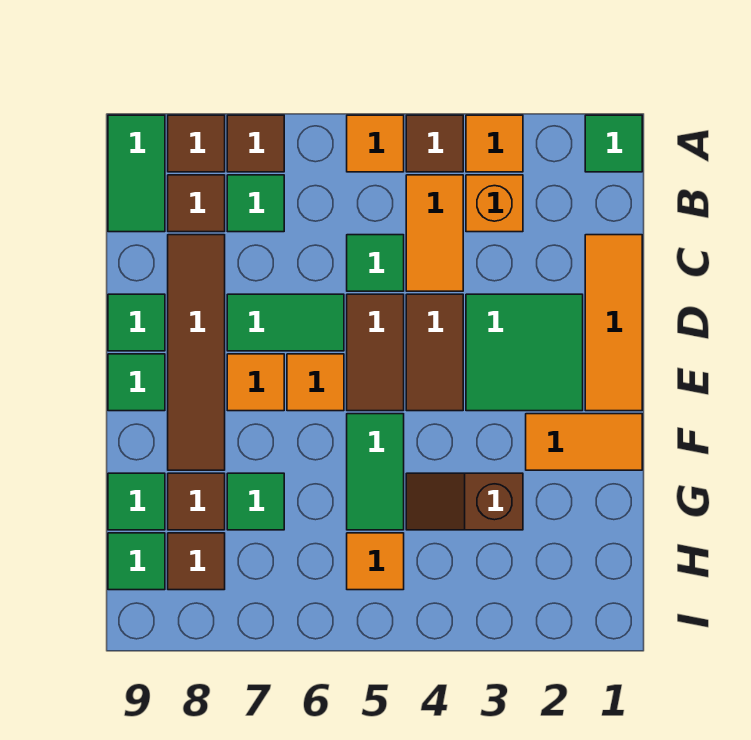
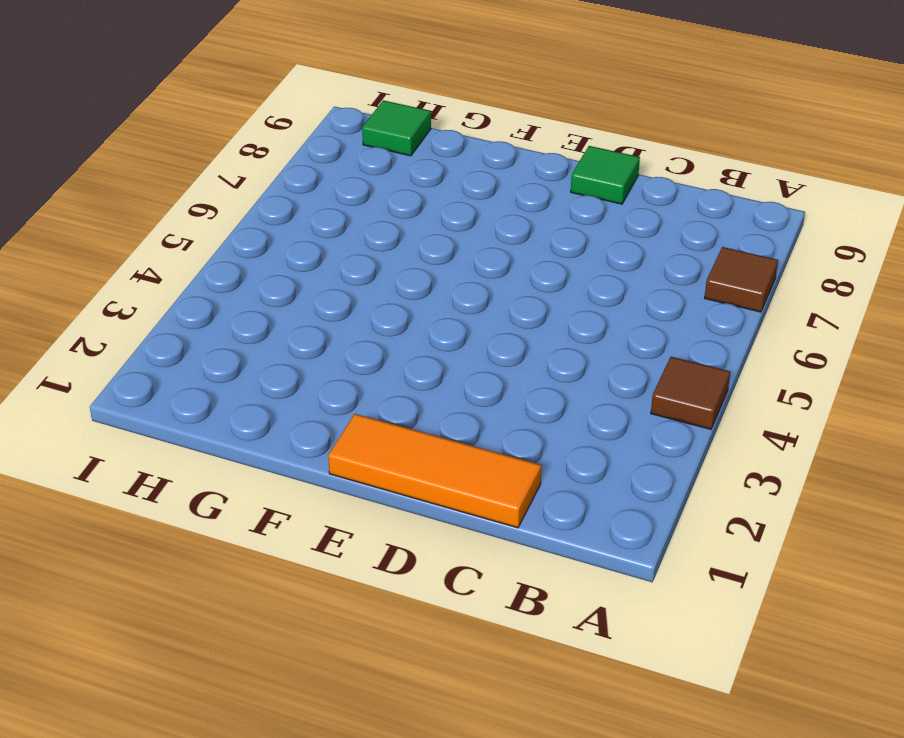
none -> green tile A1 level 1
none -> orange tile A3 level 1
none -> orange tile A5 level 1
none -> brown tile A8 level 1

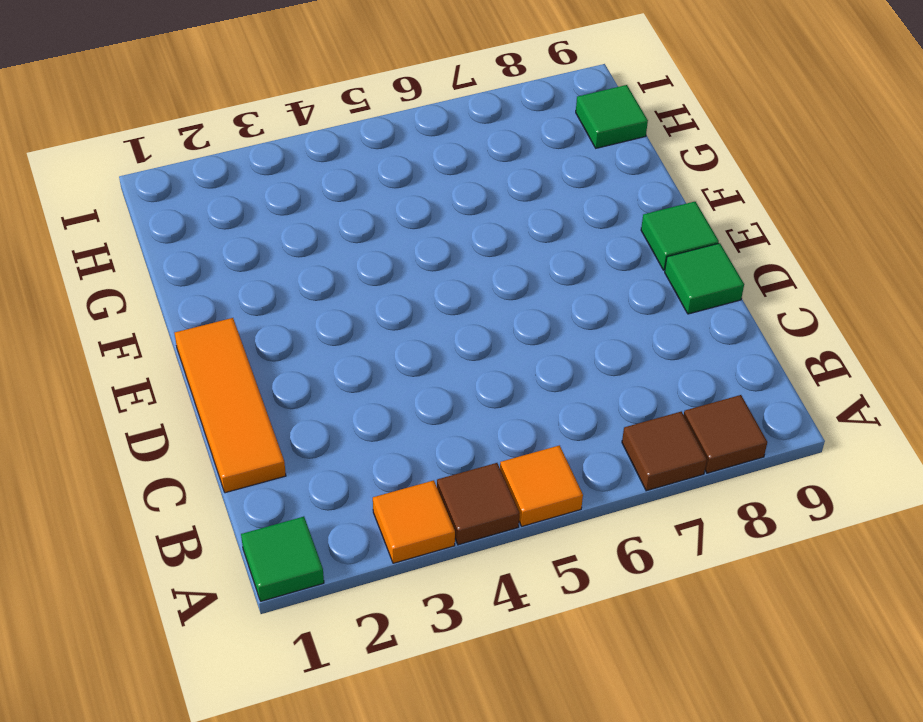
none -> green tile A9:B9 level 1
none -> orange brick B3 level 1
none -> orange tile B4:C4 level 1
none -> green tile B7 level 1

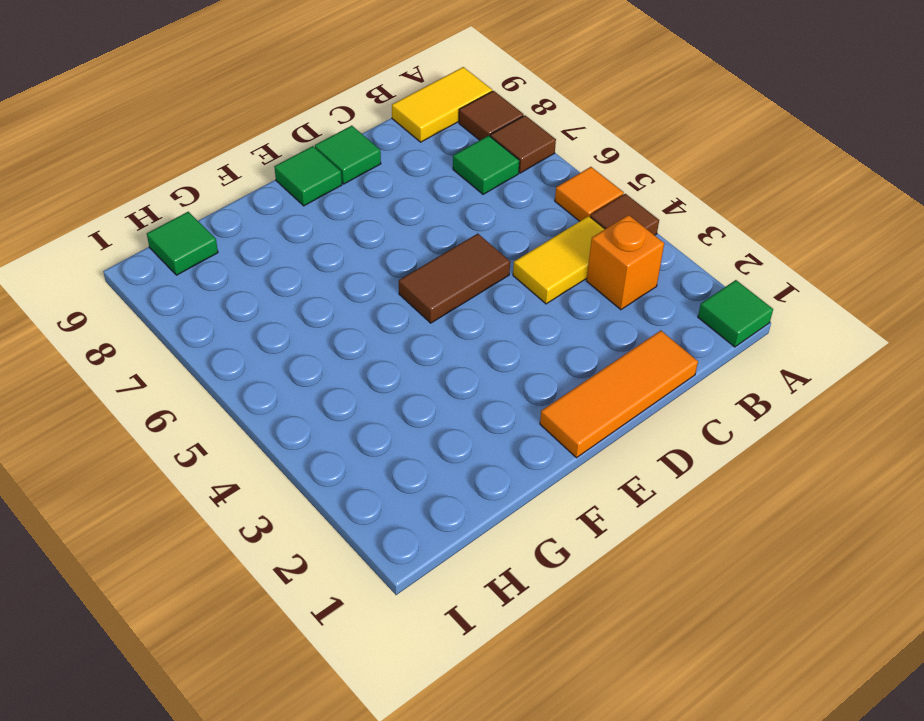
yellow tile A9:B9 level 1 -> green tile A9:B9 level 1
yellow tile B4:C4 level 1 -> orange tile B4:C4 level 1
none -> orange tile A3 level 1
none -> brown tile B8 level 1
none -> green tile C5 level 1
none -> brown tile C8:F8 level 1

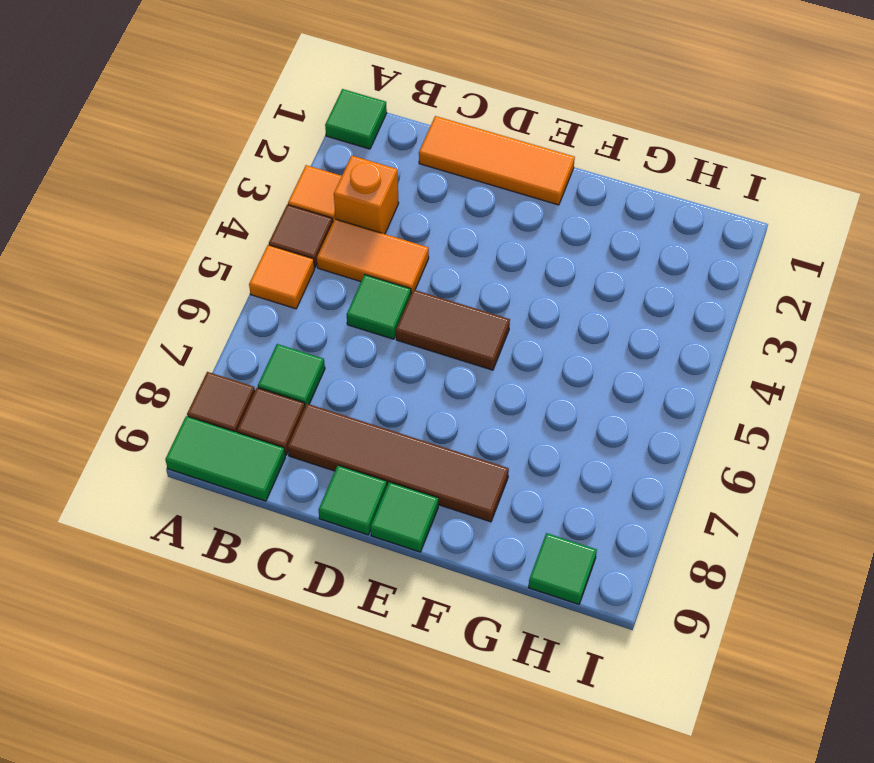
none -> brown tile A7 level 1
none -> green tile D2:E3 level 1
none -> brown tile D4:E4 level 1
none -> green tile D6:D7 level 1

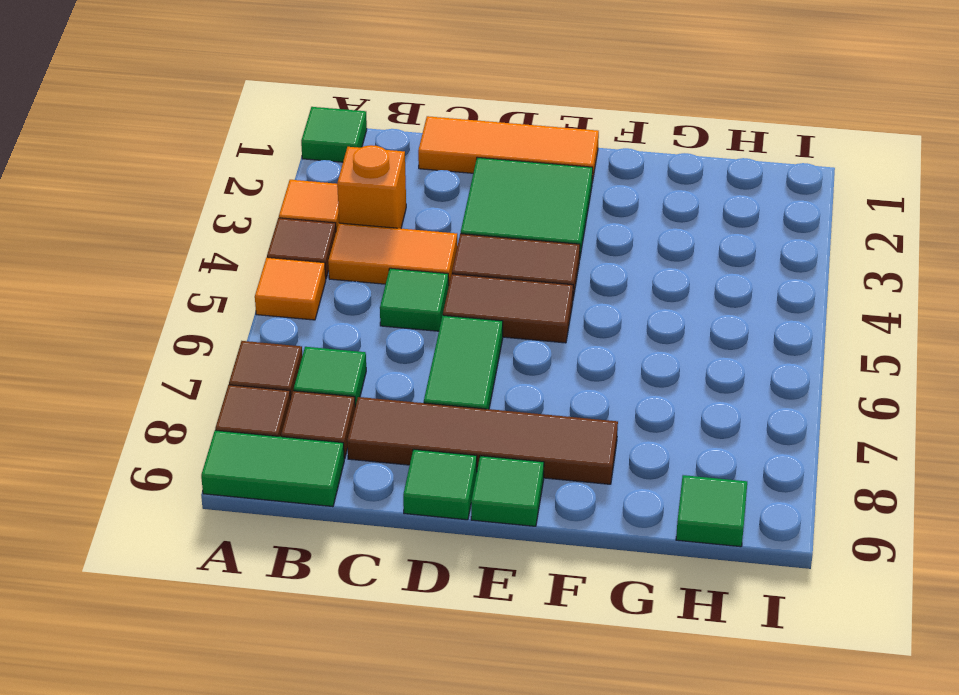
none -> orange tile E6 level 1
none -> orange tile E7 level 1
none -> orange tile F1:F2 level 1
none -> green tile F5:G5 level 1

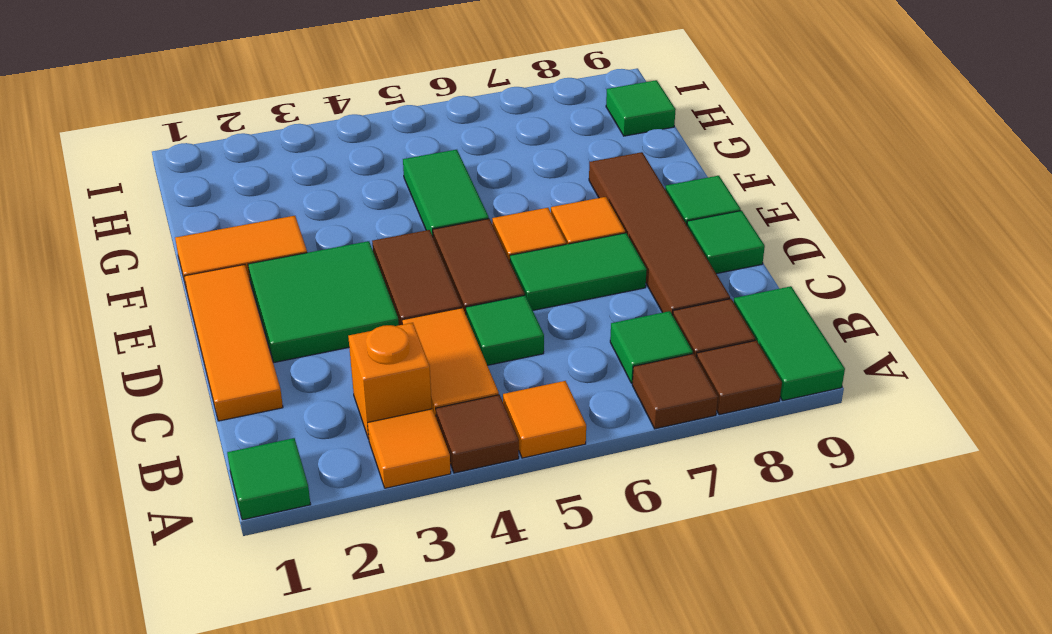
none -> brown slope G3:G4 level 1 top 3
none -> green tile G7 level 1
none -> brown tile G8 level 1
none -> green tile G9 level 1

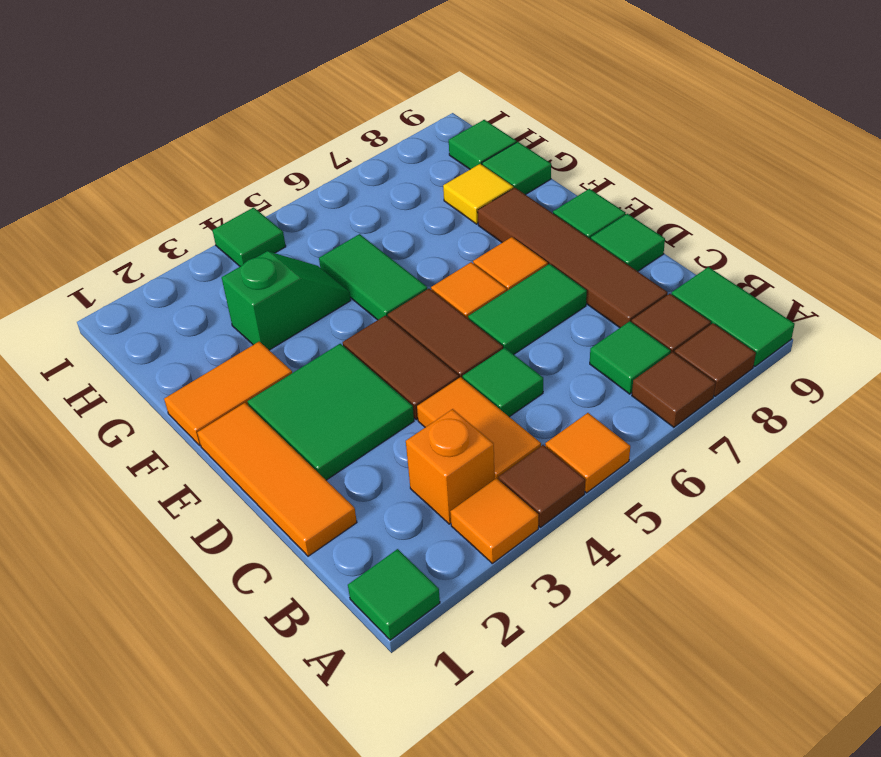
green slope G3:G4 level 1 top 3 -> brown slope G3:G4 level 1 top 3
yellow tile G8 level 1 -> brown tile G8 level 1
green tile I4 level 1 -> green tile G7 level 1
none -> orange tile H5 level 1
none -> brown tile H8 level 1

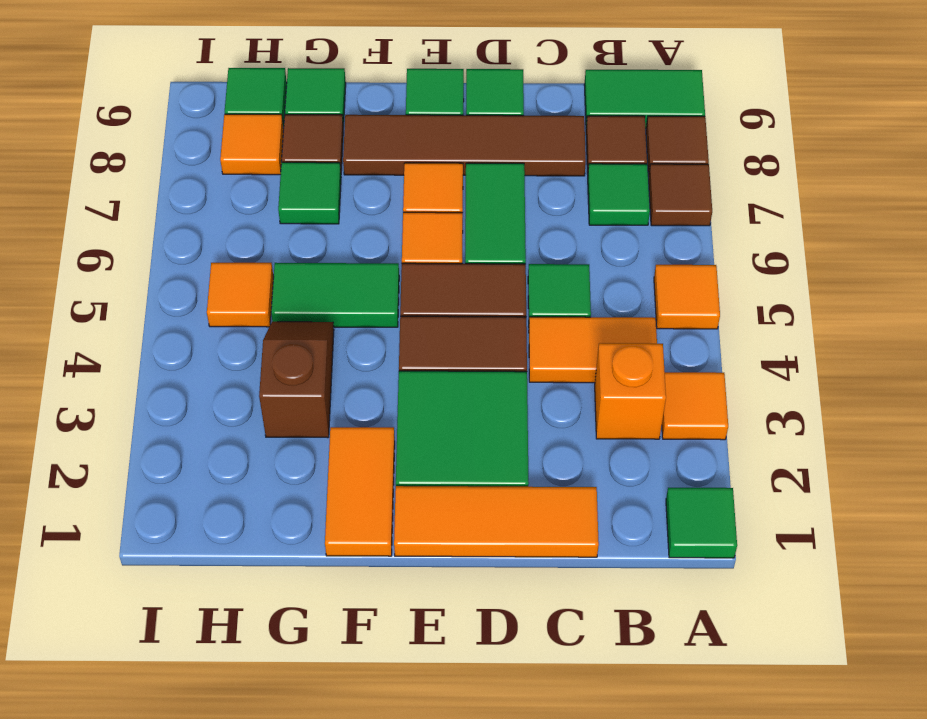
orange tile H8 level 1 -> brown tile H8 level 1
none -> brown tile A4 level 1

